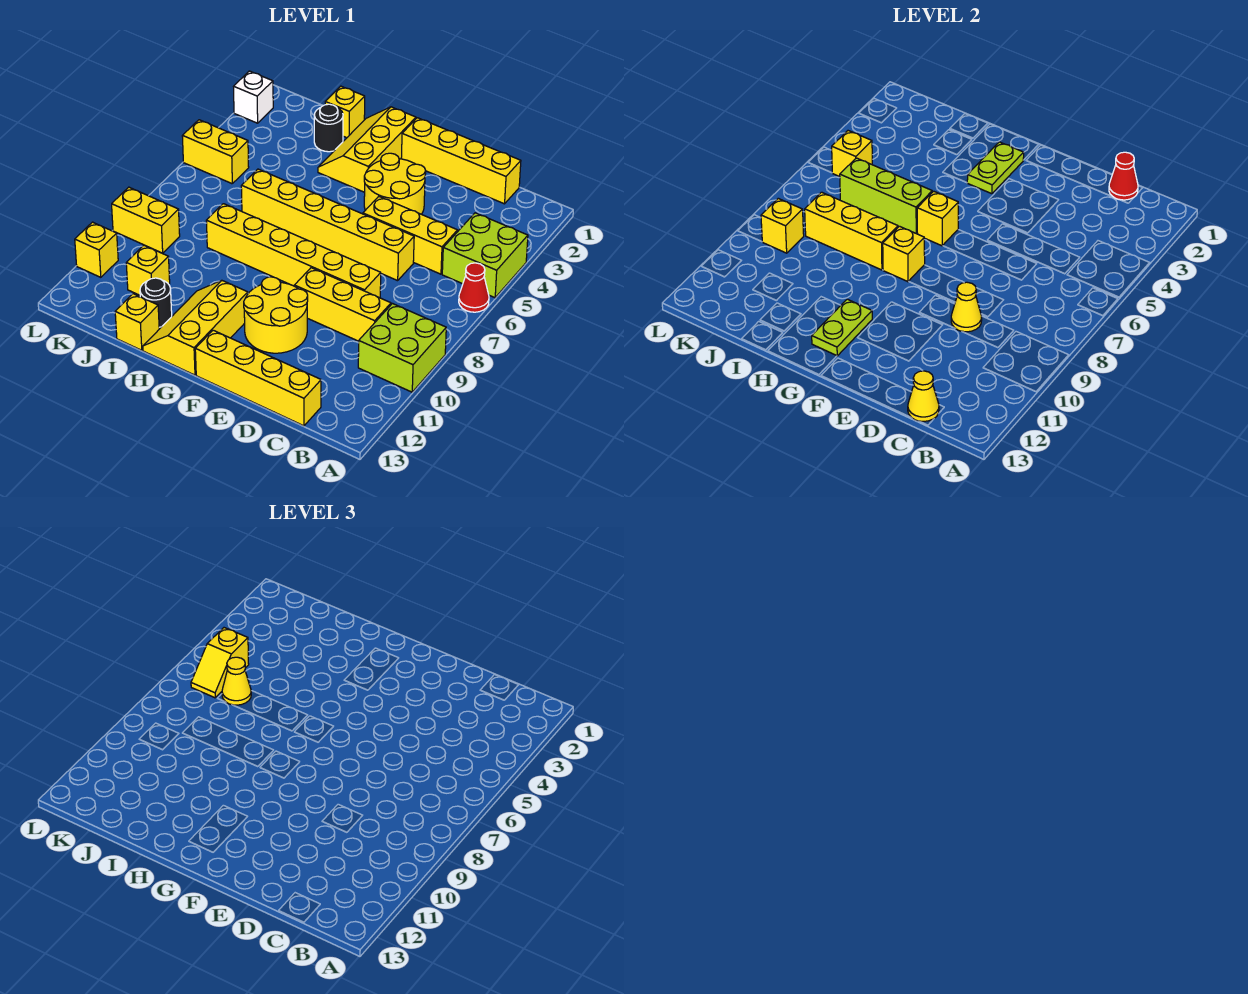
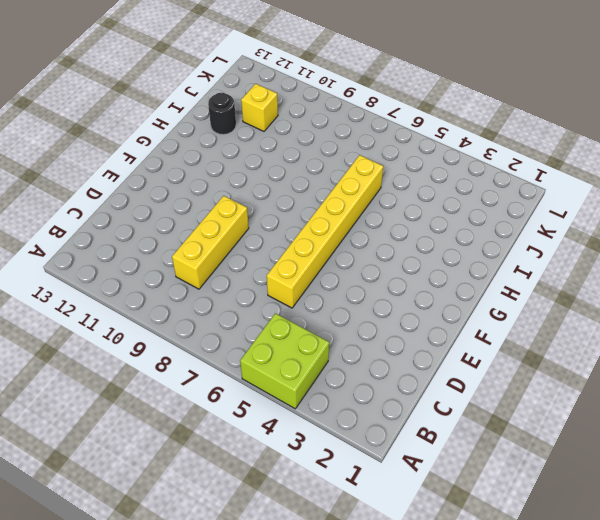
none -> red cone A6 level 1
none -> lime brick A9:B10 level 1
none -> yellow brick C1:F1 level 1
none -> yellow brick C5:E5 level 1

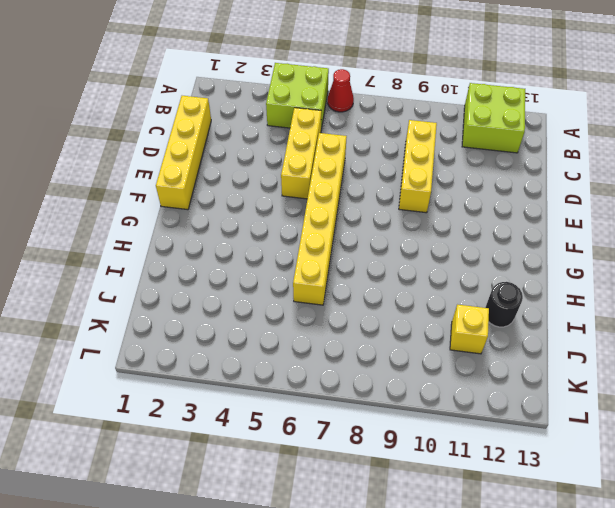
lime brick A11:B12 level 1 -> lime brick A9:B10 level 1
none -> yellow brick C13:F13 level 1
none -> yellow brick D8:I8 level 1
none -> yellow round brick E3:F4 level 1
none -> yellow round brick E10:F11 level 1

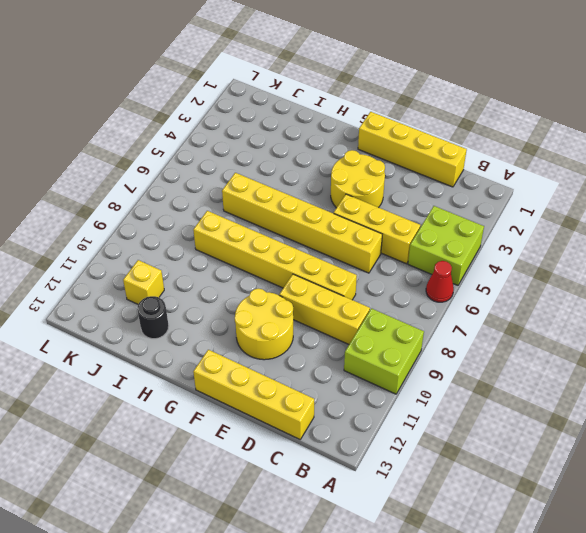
none -> yellow slope G1:H3 level 1 top G
none -> yellow slope G11:H13 level 1 top G
none -> yellow brick I1 level 1
none -> black round brick I2 level 1

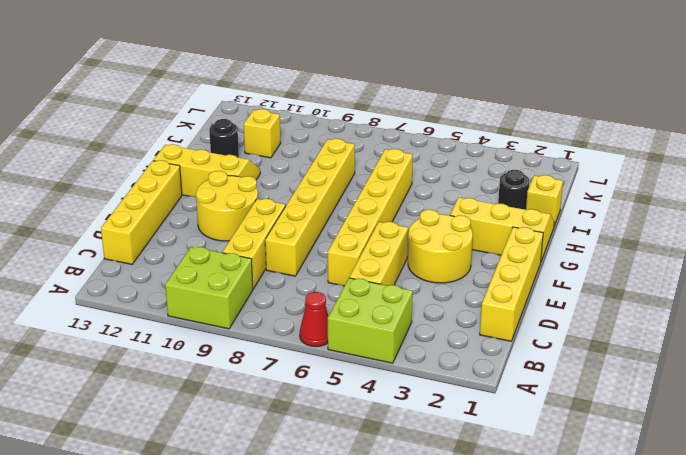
none -> yellow brick I13 level 1
none -> yellow brick K5:L5 level 1
none -> yellow brick K9:L9 level 1
none -> white brick L2 level 1

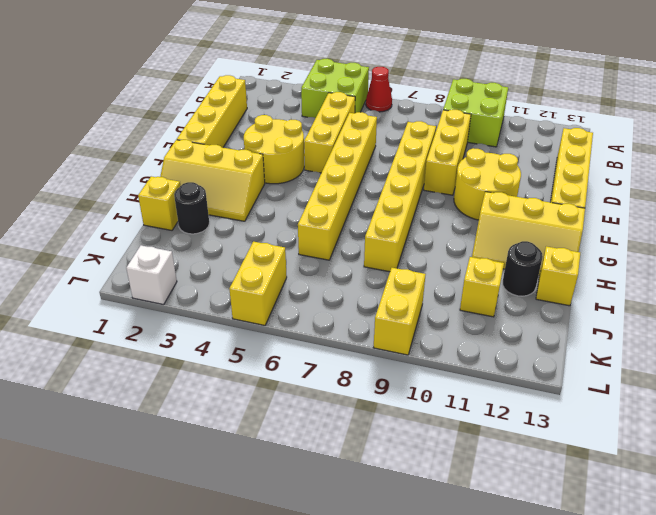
none -> yellow brick L11 level 1
none -> red cone C1 level 2
none -> yellow cone C13 level 2
none -> yellow cone D9 level 2

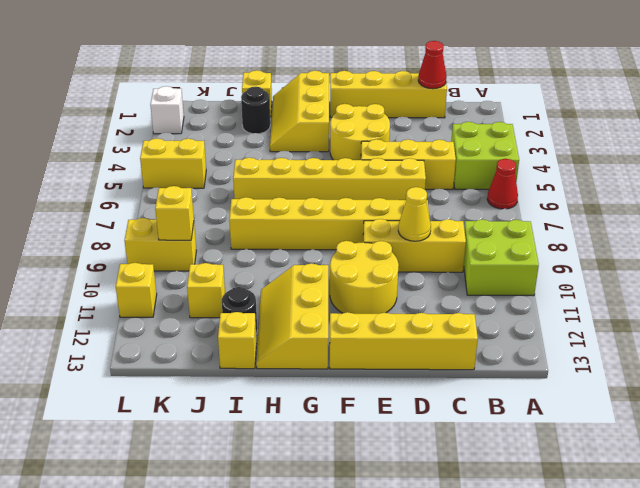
none -> yellow cone C13 level 2
none -> lime plate G2:G3 level 2
none -> yellow brick G6 level 2
none -> yellow brick G8 level 2

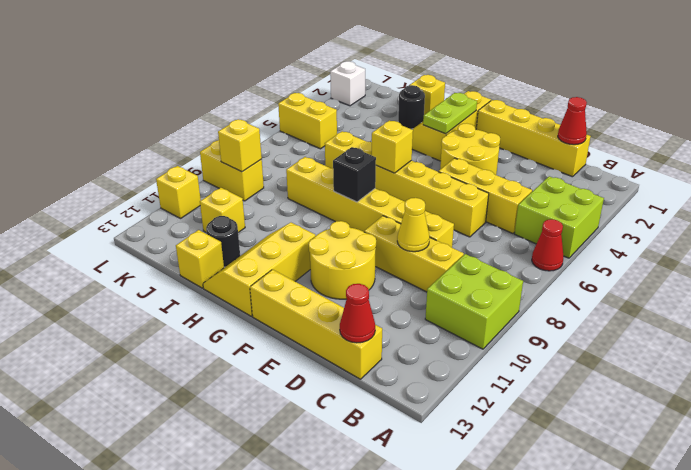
red cone C13 level 2 -> yellow cone C13 level 2
black brick G8 level 2 -> yellow brick G8 level 2
none -> lime plate G11:G12 level 2
none -> lime brick H6:J6 level 2
none -> yellow brick H8:J8 level 2
none -> yellow brick K5 level 2

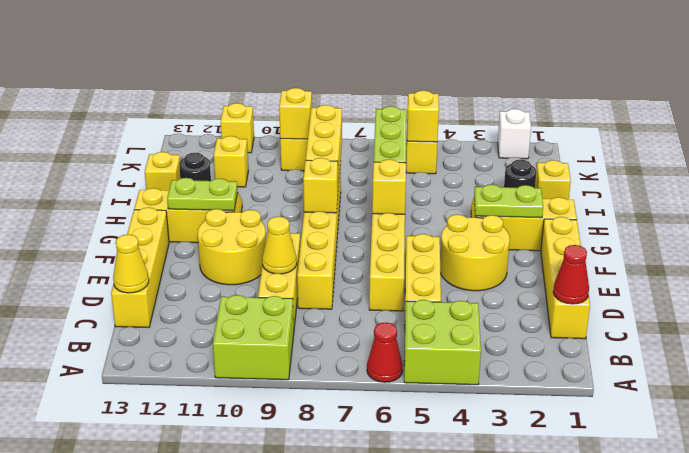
none -> yellow cone J6 level 3
none -> yellow slope K5:K6 level 3 top 5

